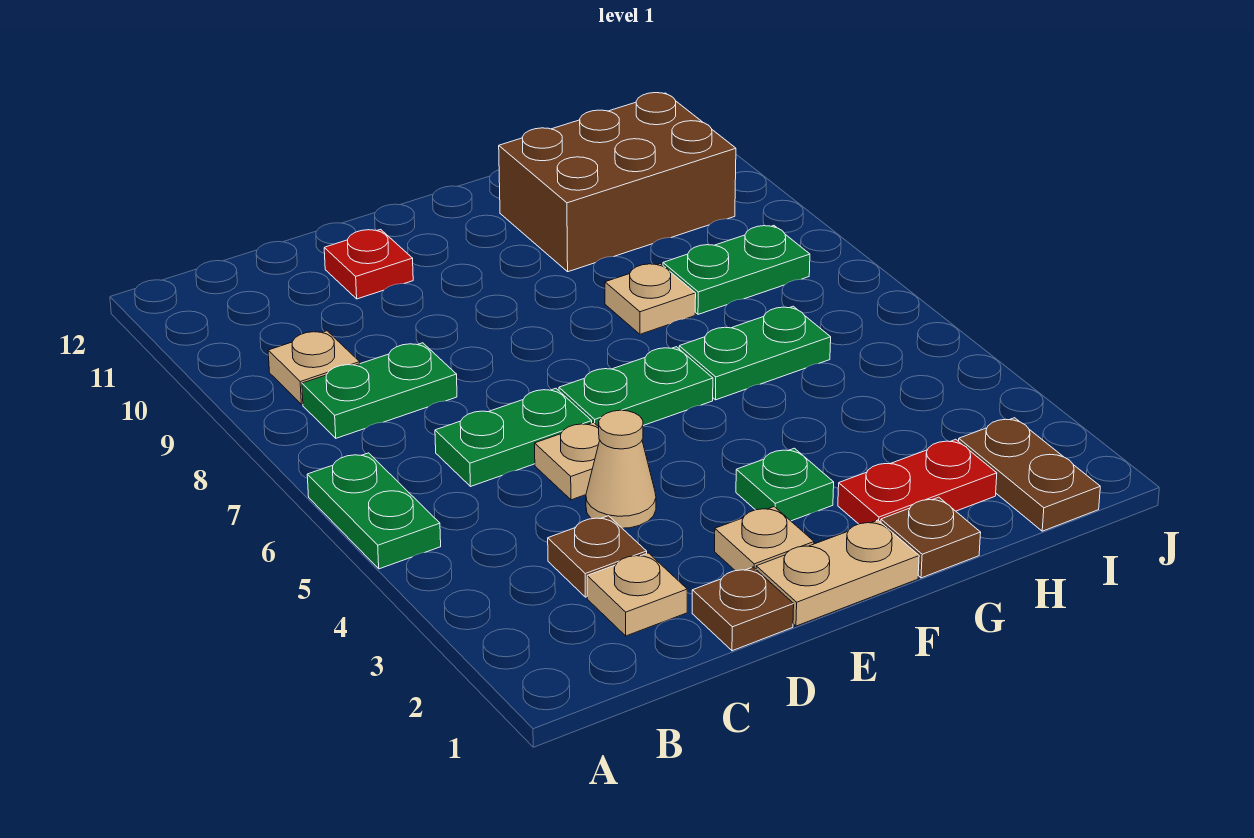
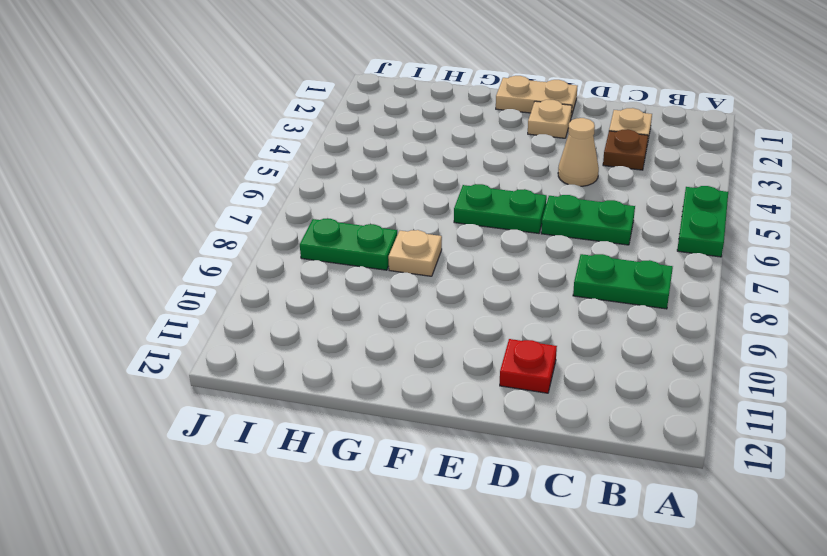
none -> tan plate B9 level 1
none -> brown plate D1 level 1
none -> tan plate D5 level 1

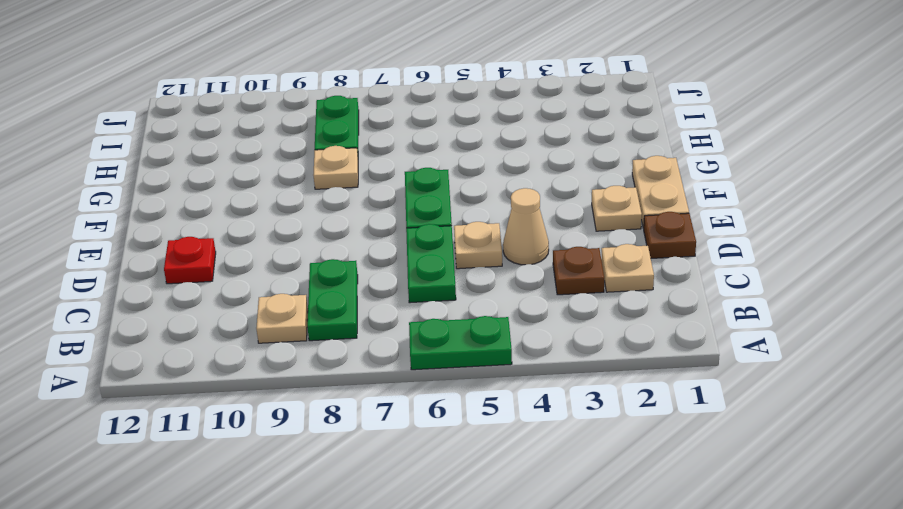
none -> green plate F3 level 1
none -> brown plate G1 level 1
none -> red plate G2:H2 level 1

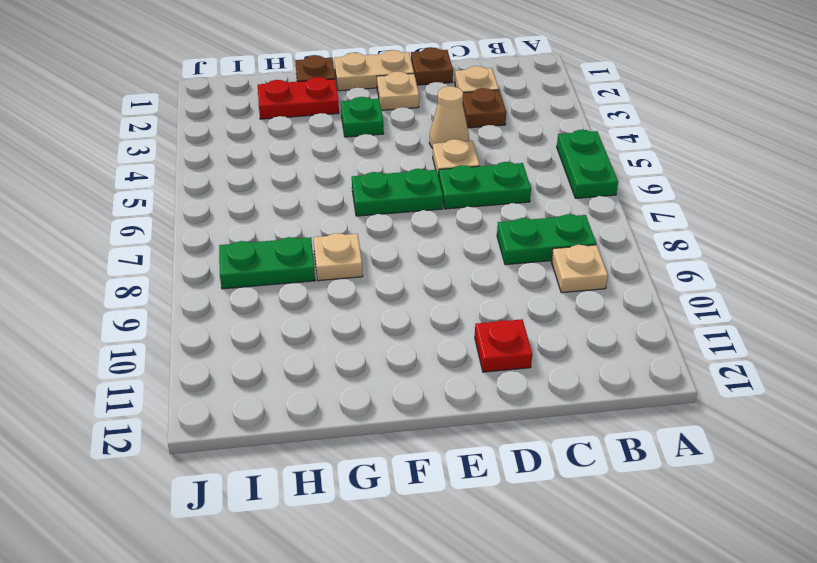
none -> green plate G6:H6 level 1
none -> brown brick G10:I11 level 1
none -> brown plate I1:I2 level 1

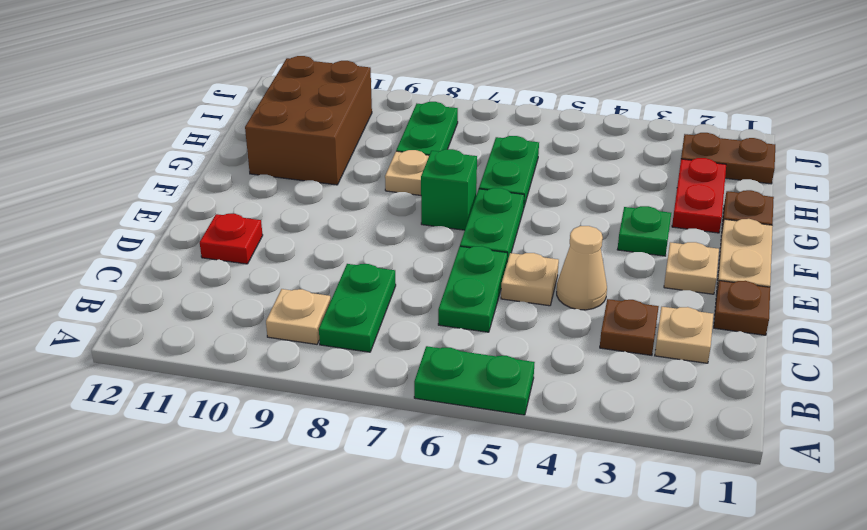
green brick F7 level 1 -> none

